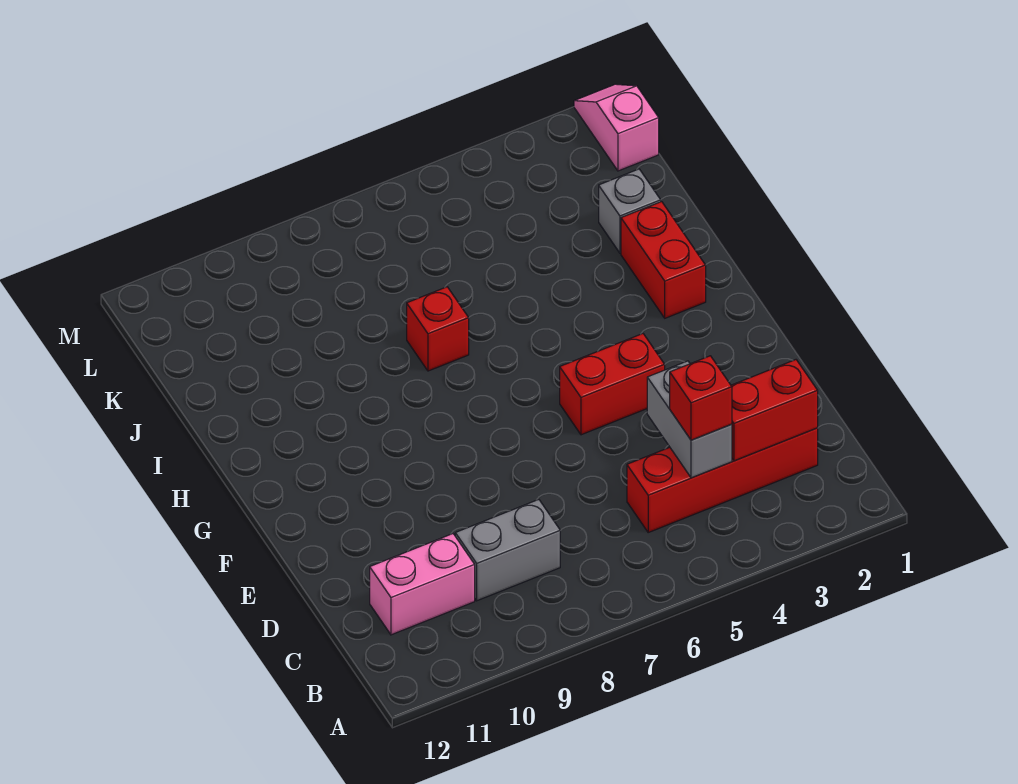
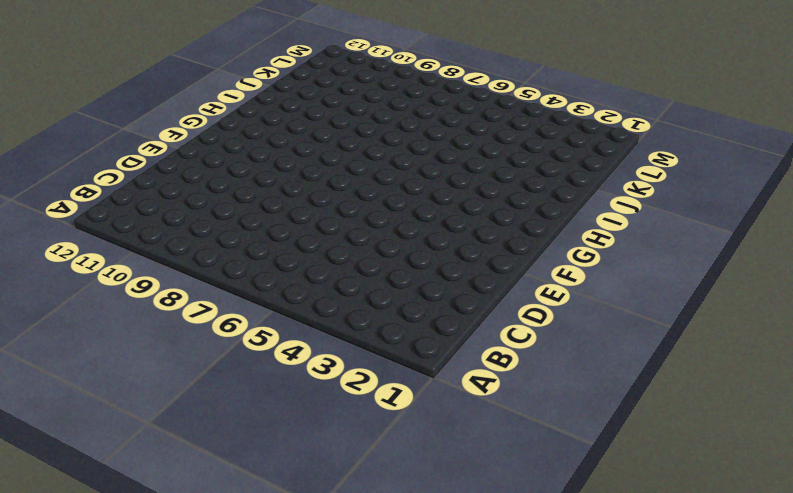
none -> red brick C2:C5 level 1
none -> grey brick C8:C9 level 1

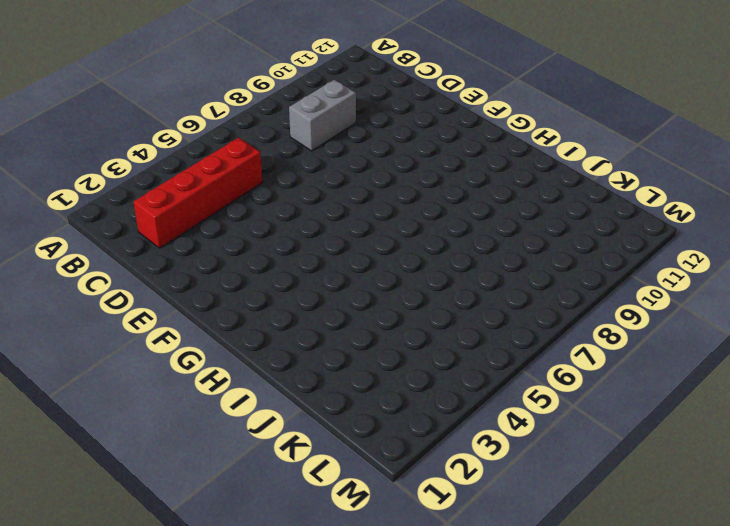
none -> pink brick C10:C11 level 1
none -> red brick F4:F5 level 1

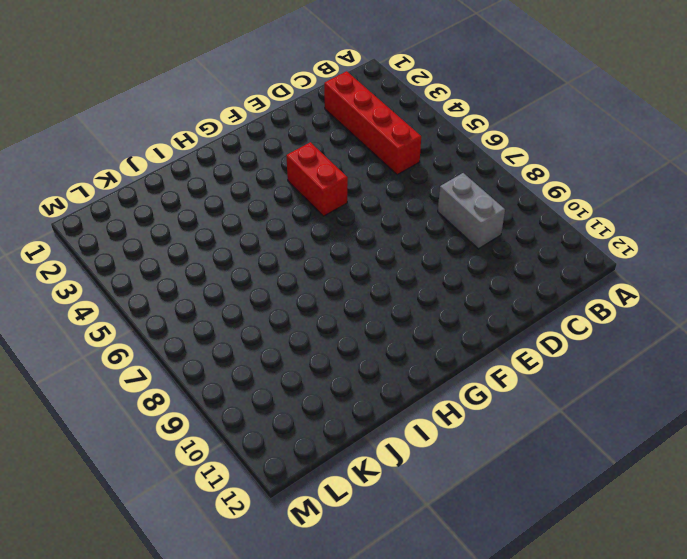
none -> pink brick C10:C11 level 1
none -> red brick H2:I2 level 1

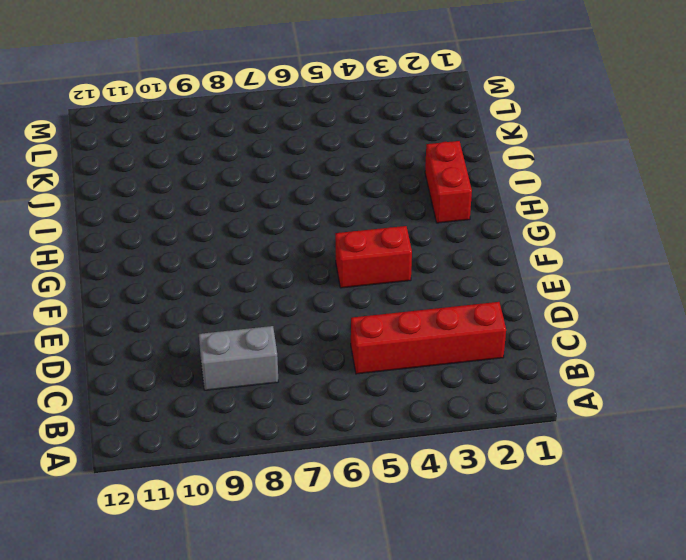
none -> pink brick C10:C11 level 1
none -> red brick I7 level 1

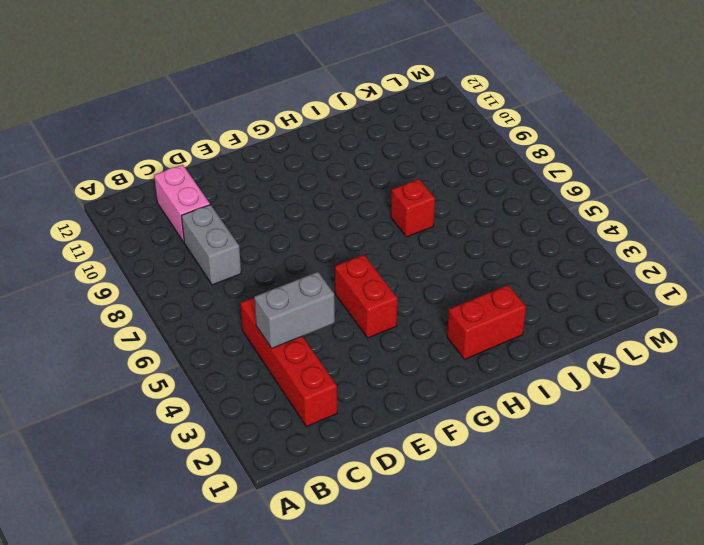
none -> grey brick J2 level 1
none -> pink slope L1:M1 level 1 top L

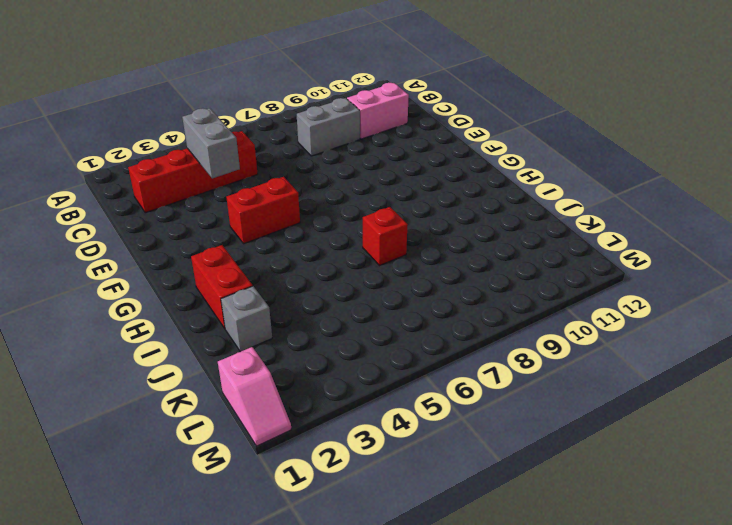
none -> red brick C2:C3 level 2
none -> red brick C4 level 3

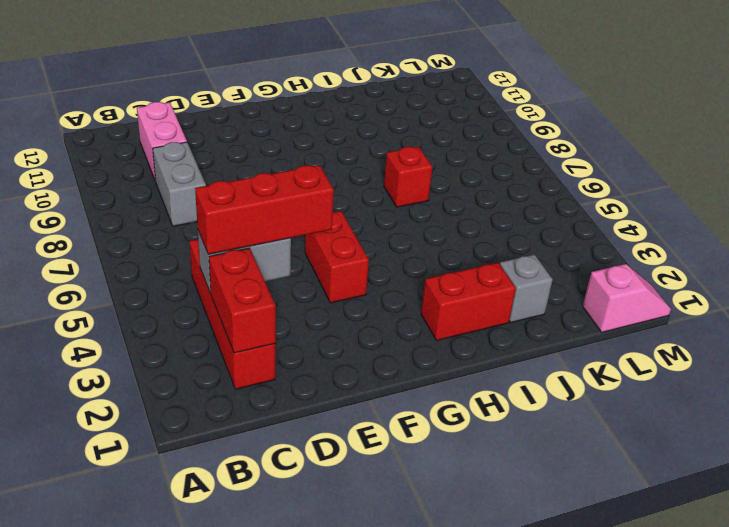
red brick C4:E4 level 3 -> red brick C4 level 3

